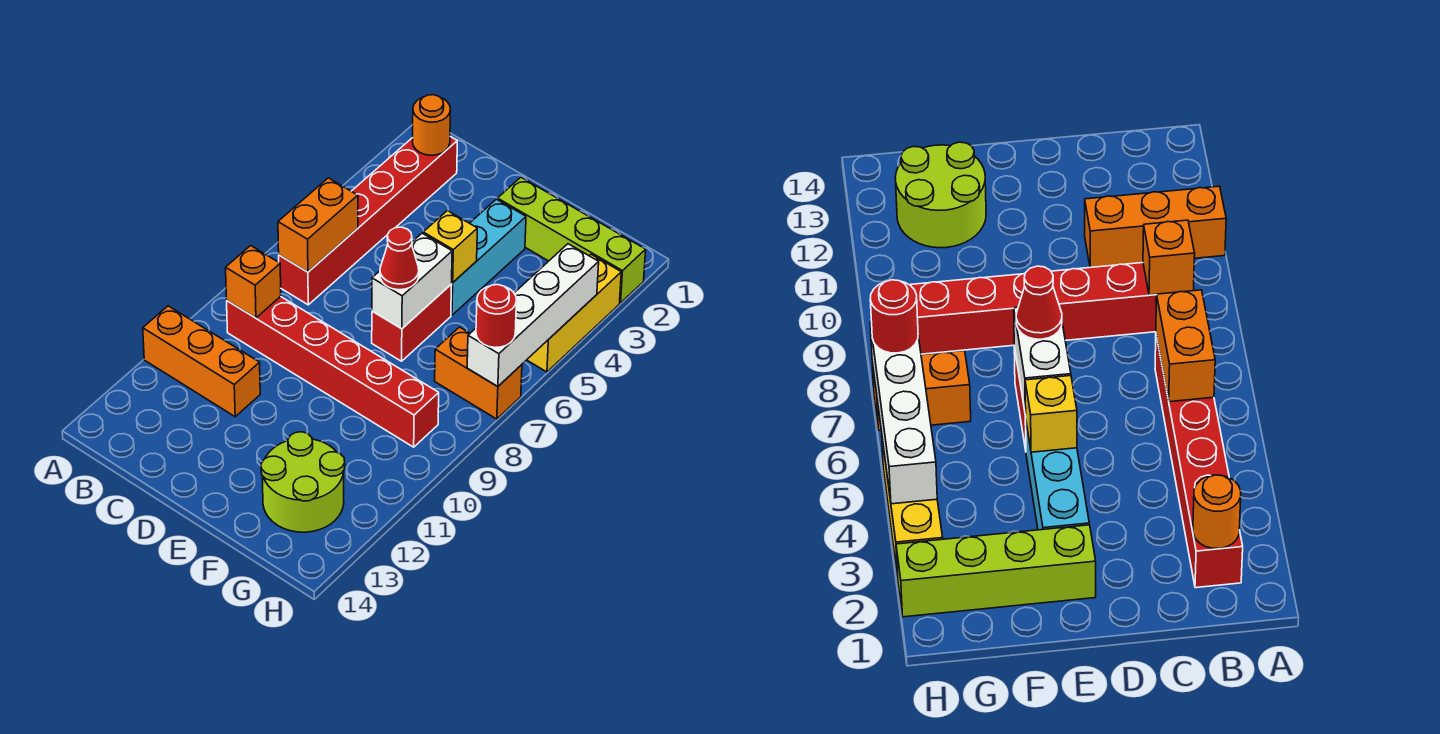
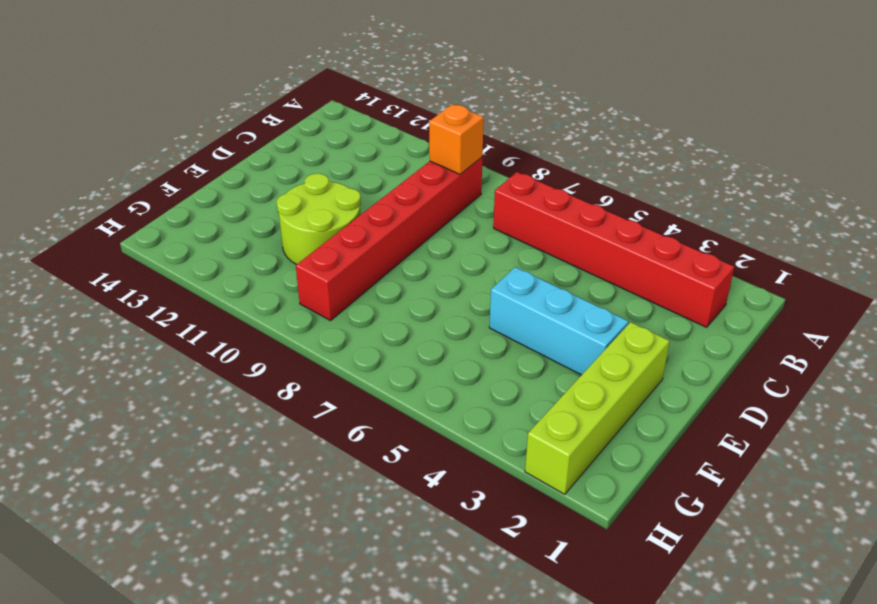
lime round brick E10:F11 level 1 -> lime round brick F12:G13 level 1
none -> orange brick A11:C11 level 1
none -> red brick E6:E7 level 1
none -> orange brick G7:H7 level 1

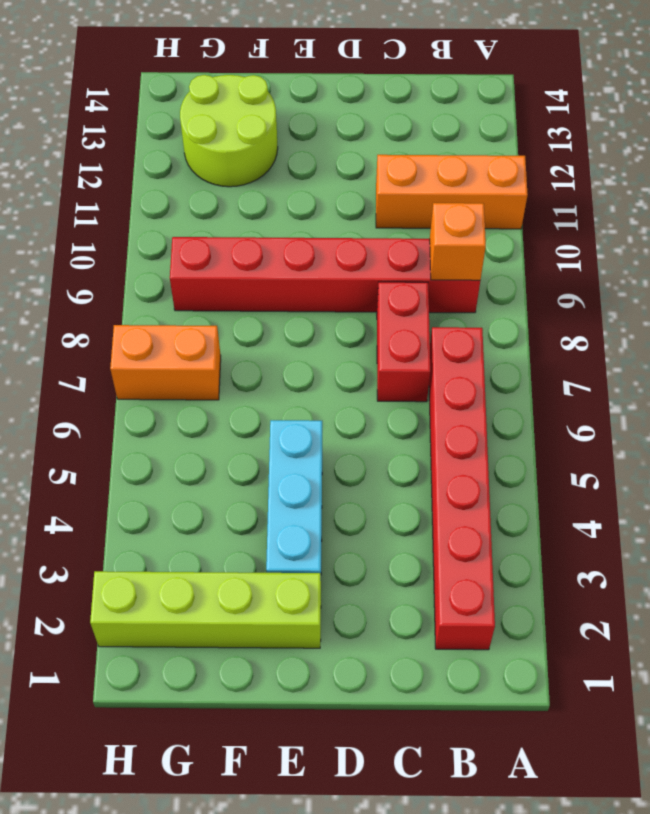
red brick C7:C8 level 1 -> red brick E6:E7 level 1
none -> yellow brick H3:H5 level 1
none -> orange round brick B2 level 2
none -> orange brick B6:B7 level 2

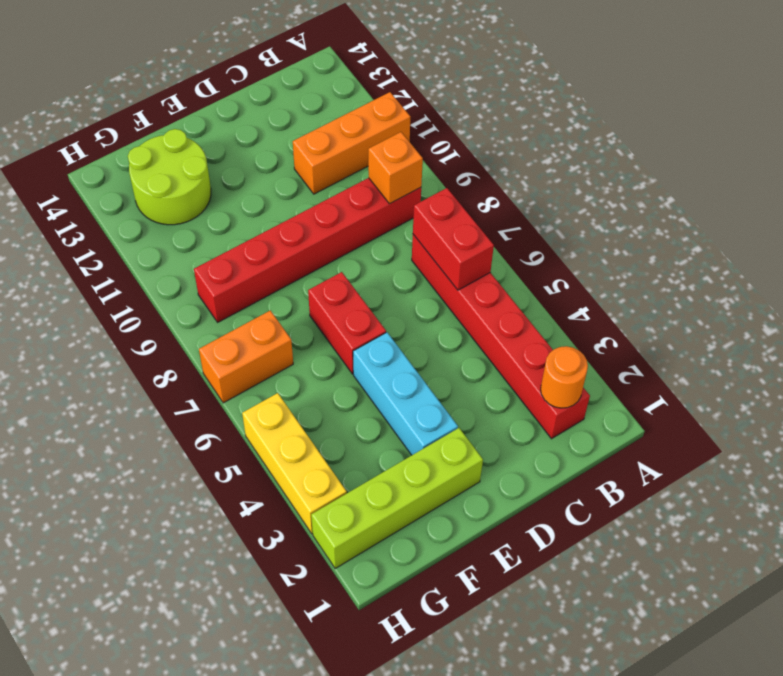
red brick B6:B7 level 2 -> orange brick B6:B7 level 2
none -> yellow brick E5 level 2
none -> white brick E6:E7 level 2
none -> white brick H4:H7 level 2

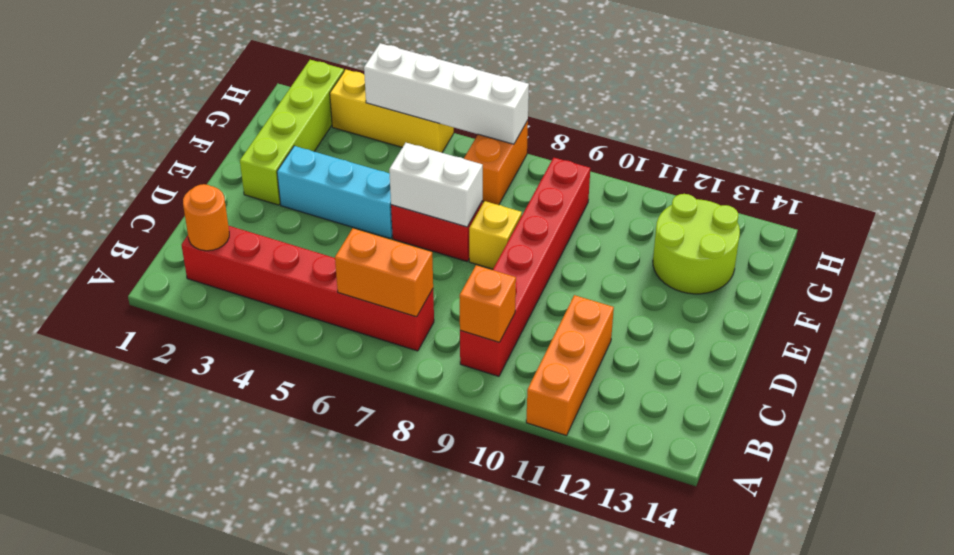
yellow brick E8 level 1 -> yellow brick E5 level 2
none -> red cone E7 level 3
none -> red round brick H7 level 3

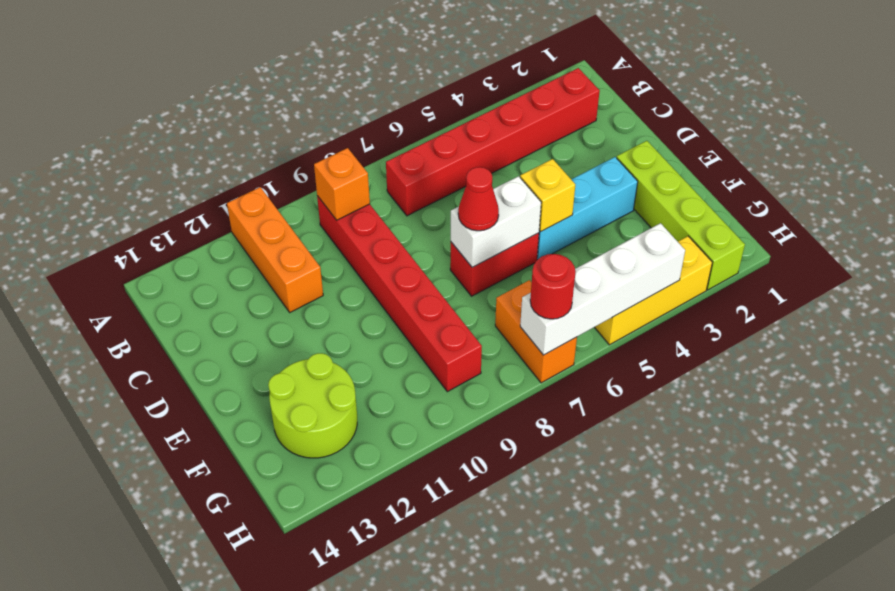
none -> orange round brick B2 level 2
none -> orange brick B6:B7 level 2

